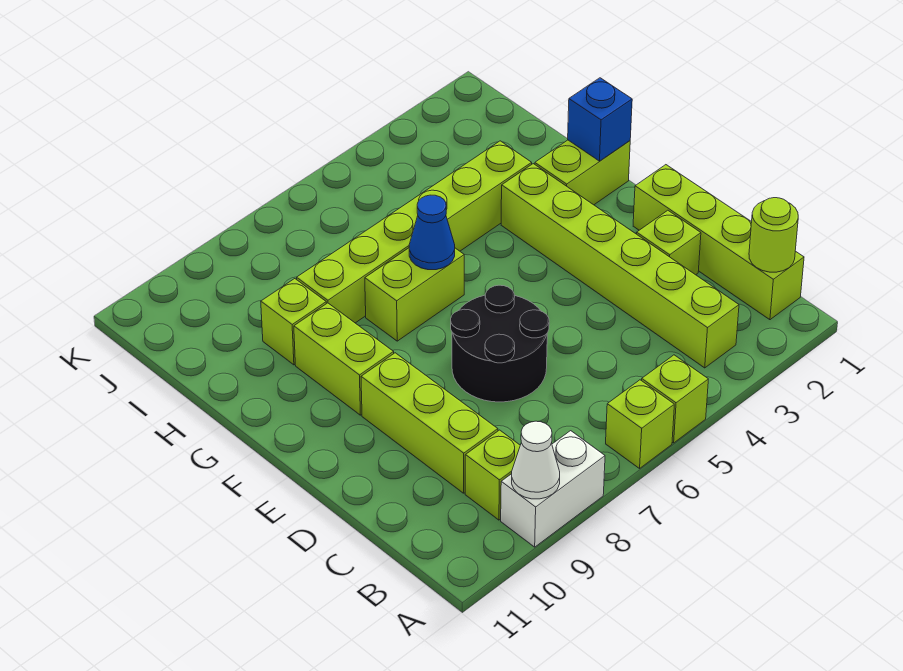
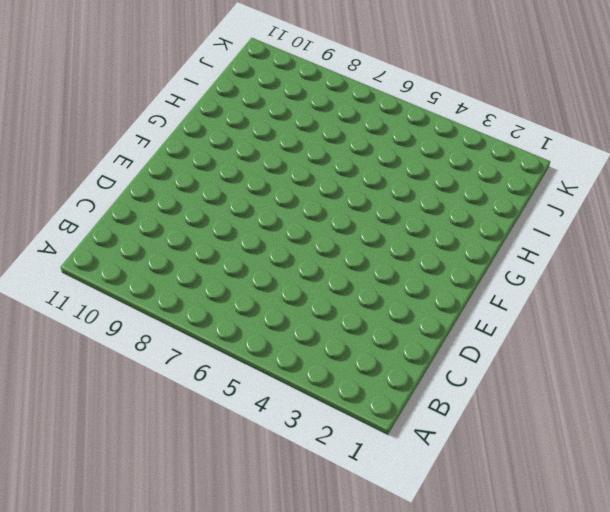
none -> lime brick A5 level 1
none -> lime brick A6 level 1
none -> white brick A8:A9 level 1

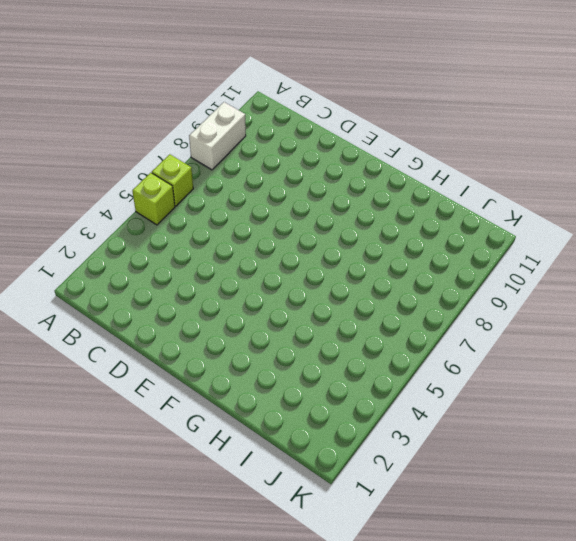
none -> lime brick B1:E1 level 1
none -> lime brick B3:G3 level 1
none -> lime brick B9 level 1

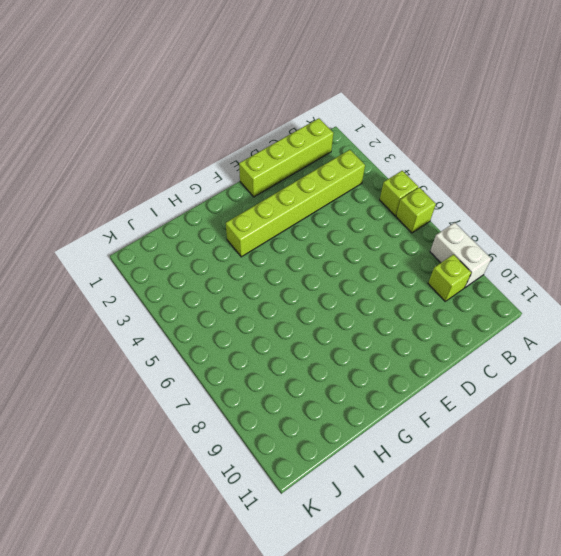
none -> lime brick C9:E9 level 1
none -> lime brick D2 level 1
none -> black round brick D6:E7 level 1

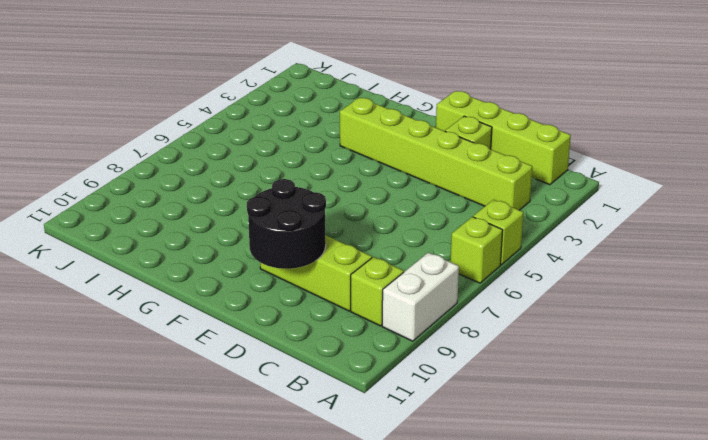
black round brick D9:E10 level 2 -> black round brick D6:E7 level 1
none -> lime brick F9:G9 level 1
none -> lime brick G1:G2 level 1
none -> lime brick G6:G7 level 1

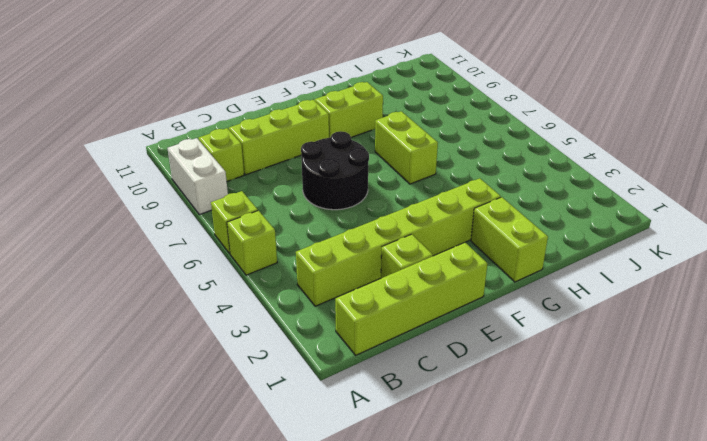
none -> lime brick H3:H8 level 1
none -> lime brick H9 level 1
none -> white cone A9 level 2

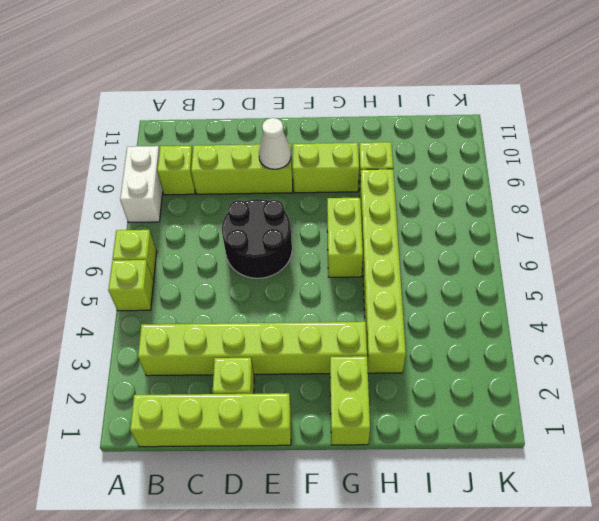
white cone E9 level 2 -> white cone A9 level 2
none -> lime round brick B1 level 2
none -> blue brick G1 level 2
none -> blue cone G6 level 2

